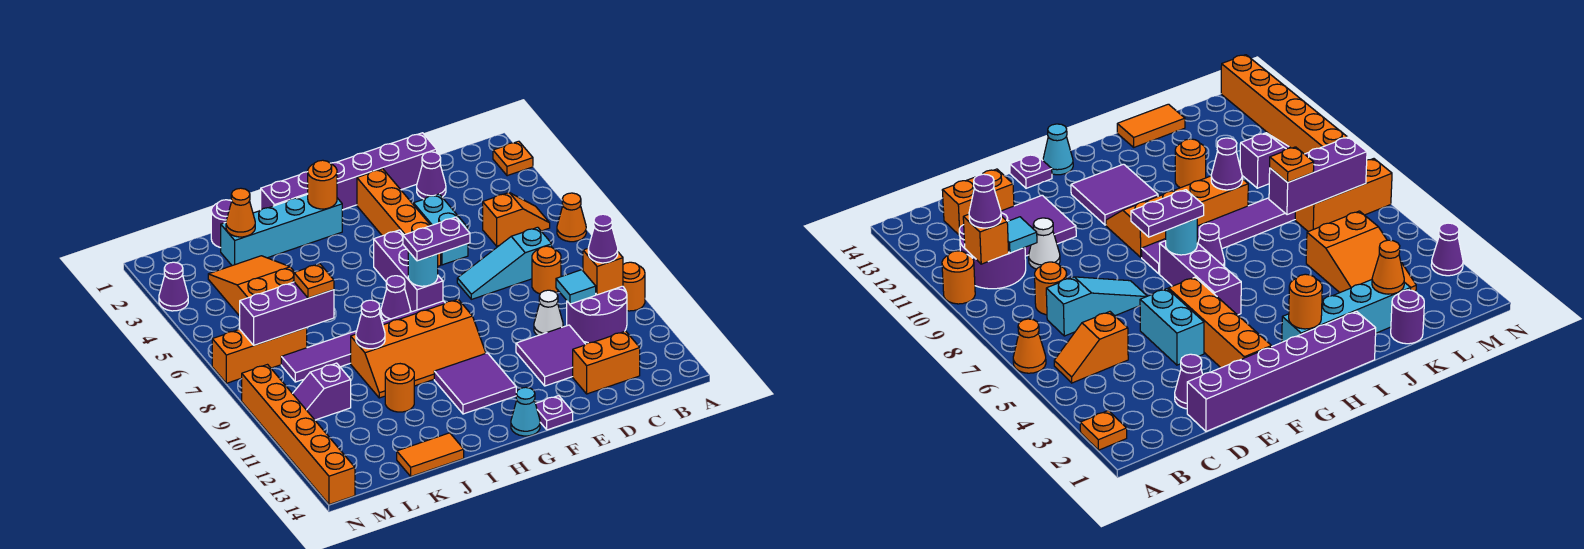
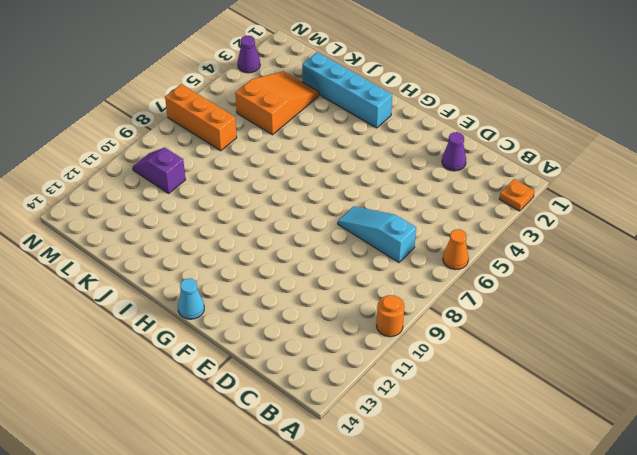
none -> orange slope B5:C5 level 1 top C
none -> purple round brick B10:C11 level 1
none -> orange round brick C8 level 1
none -> orange brick C13:D13 level 1

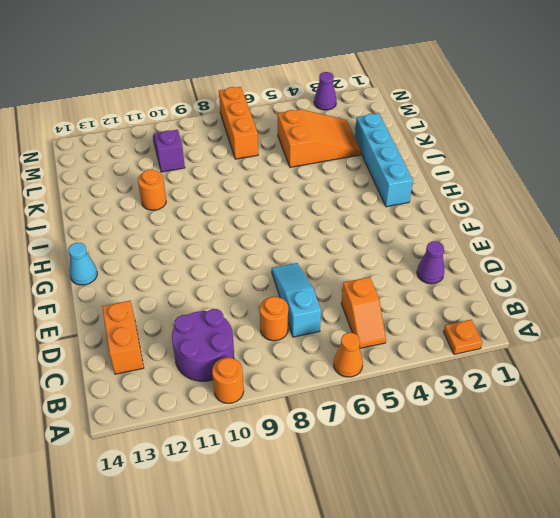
none -> purple brick D1:I1 level 1
none -> white cone D10 level 1
none -> purple tile D11:E12 level 1
none -> cyan brick E4:E5 level 1

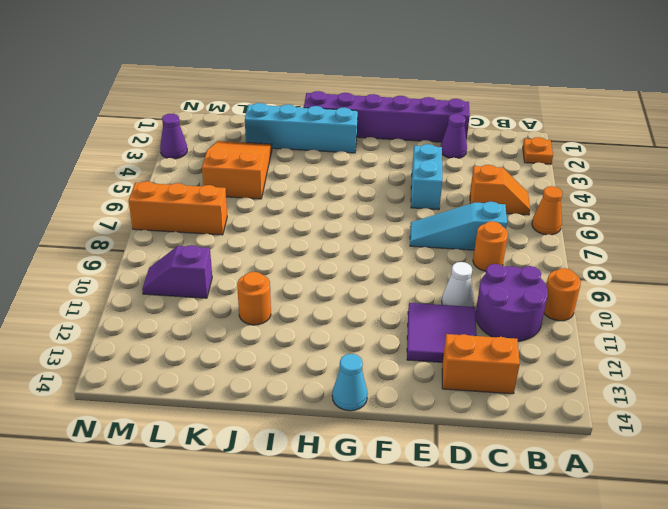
none -> orange brick F2:F5 level 1
none -> purple plate F14 level 1
none -> purple brick G5:G7 level 1
none -> purple tile G8:L8 level 1

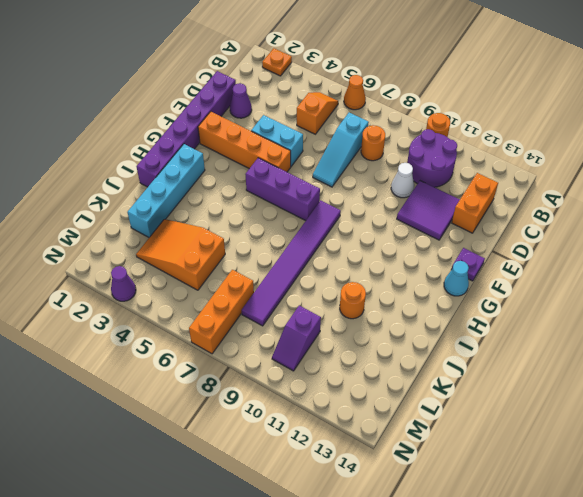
none -> orange slope G9:J10 level 1 top 9
none -> purple tile G11:H12 level 1
none -> purple cone H7 level 1
none -> orange tile J14:K14 level 1

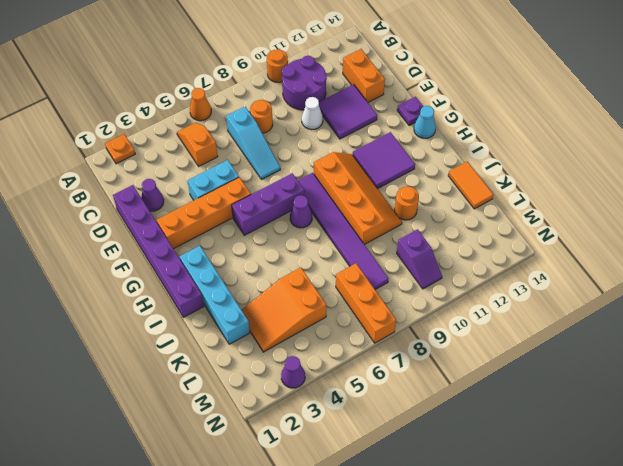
none -> purple round brick K1 level 1
none -> orange brick N9:N14 level 1
none -> orange brick B10 level 2
none -> cyan tile C10 level 2

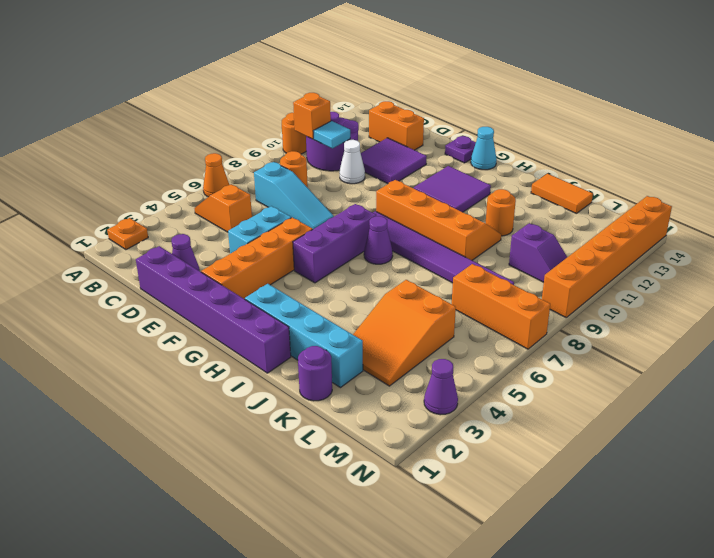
none -> cyan round brick G7 level 2
none -> orange round brick H2 level 2
none -> purple cone J9 level 2
none -> orange cone K2 level 2

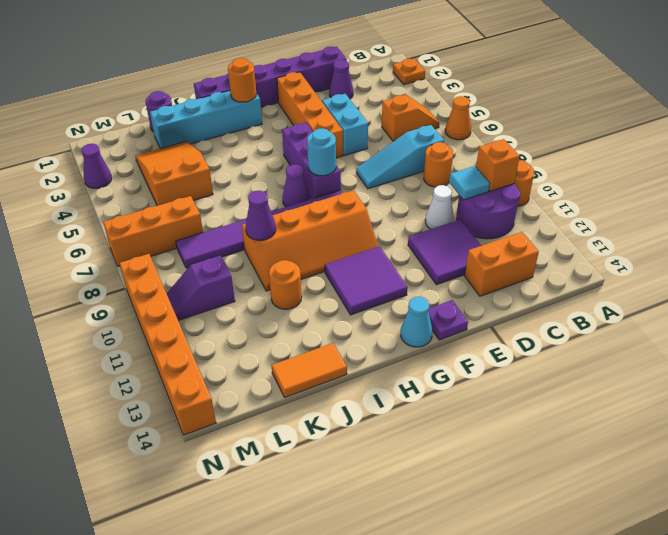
none -> orange cone K2 level 2
none -> purple brick K7:M7 level 2
none -> purple cone B10 level 3
none -> purple plate F7:G7 level 3

